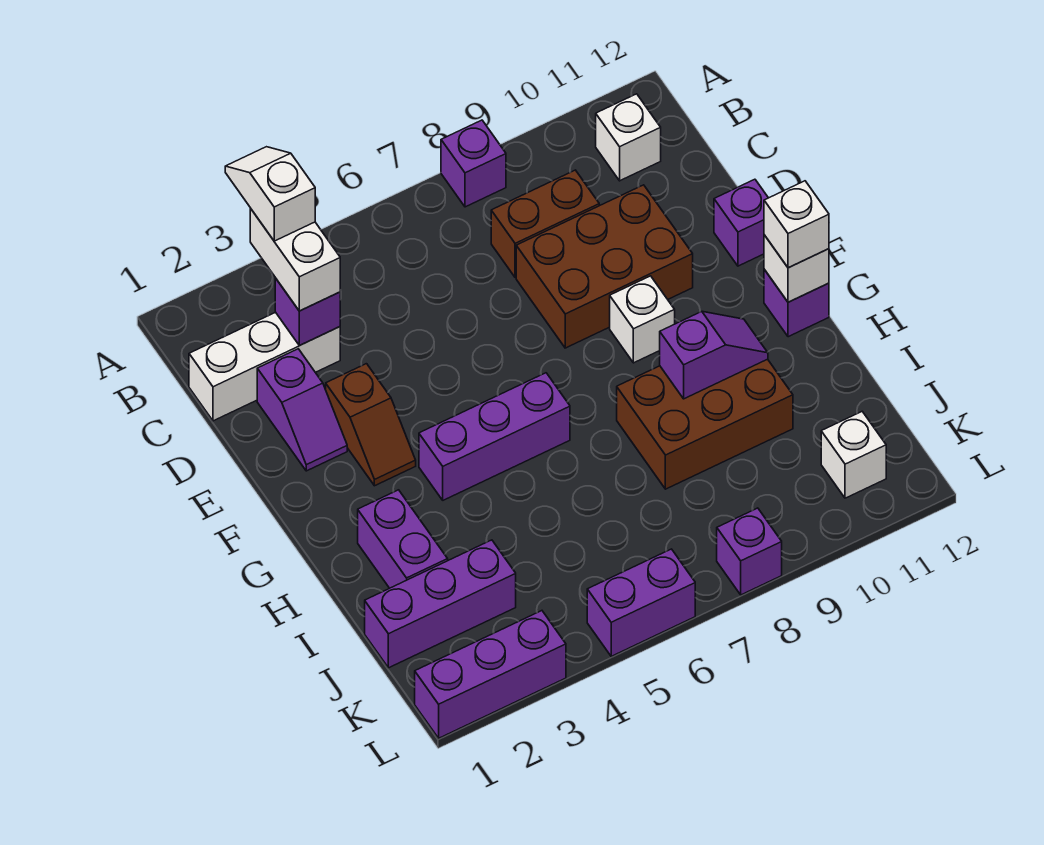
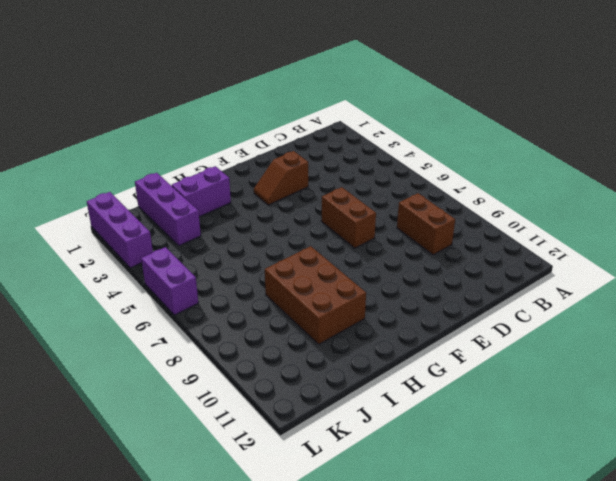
brown brick E6:E7 level 1 -> none
none -> purple brick A8 level 1
none -> white brick B11 level 1
none -> white brick C1:C3 level 1

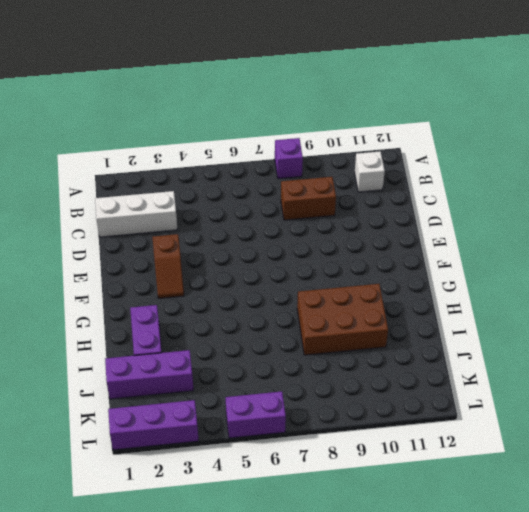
none -> purple slope D2:E2 level 1 top D
none -> brown brick D8:E10 level 1
none -> purple brick E12 level 1

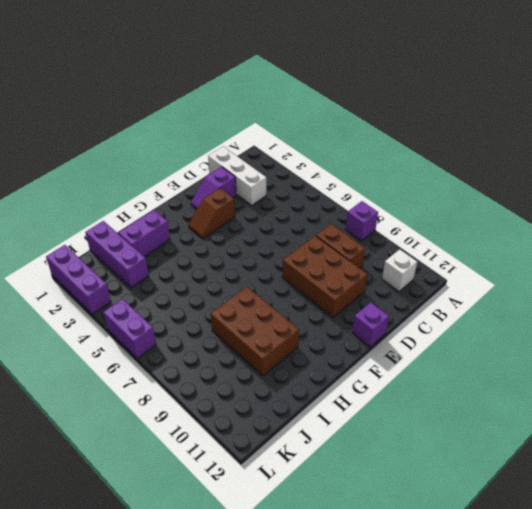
none -> white brick F9 level 1
none -> purple brick G4:G6 level 1
none -> purple brick G12 level 1

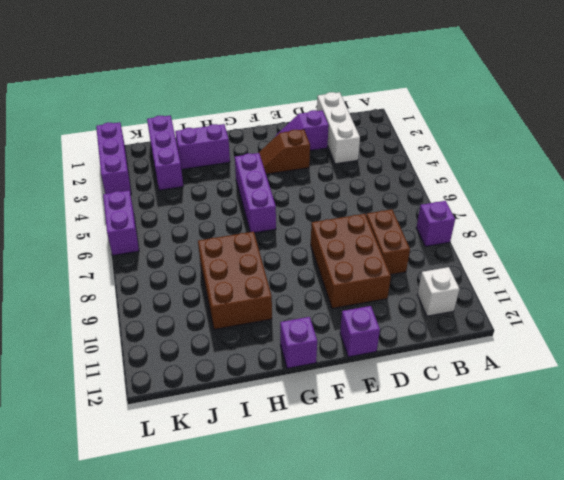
none -> white brick F9 level 1
none -> white brick K11 level 1
none -> purple brick L8 level 1

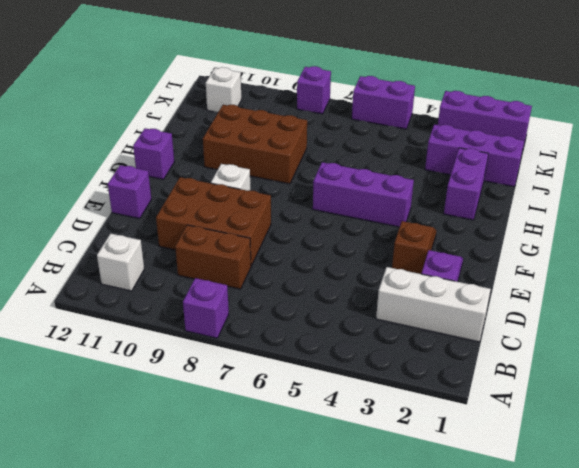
none -> purple brick C3 level 2
none -> white brick G12 level 2
none -> purple slope H9:H10 level 2 top 9

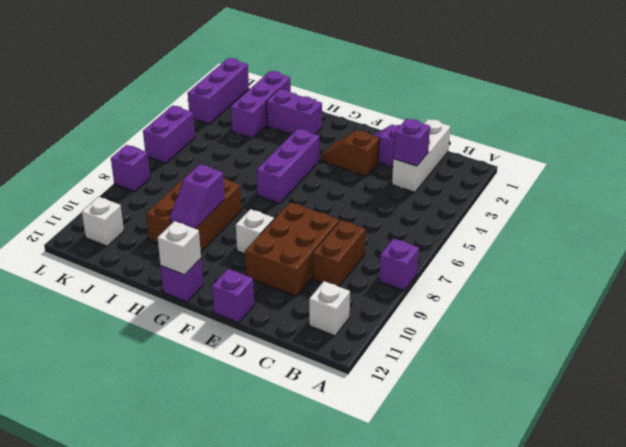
none -> white brick B3:C3 level 3
none -> white brick G12 level 3
none -> white slope A3:B3 level 4 top B

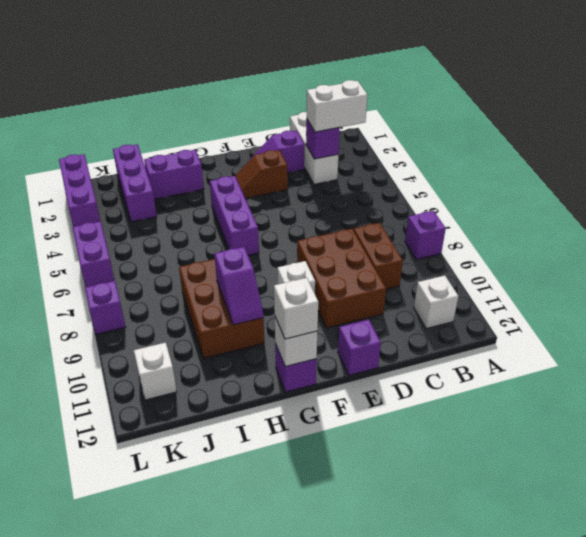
none -> white slope A3:B3 level 4 top B

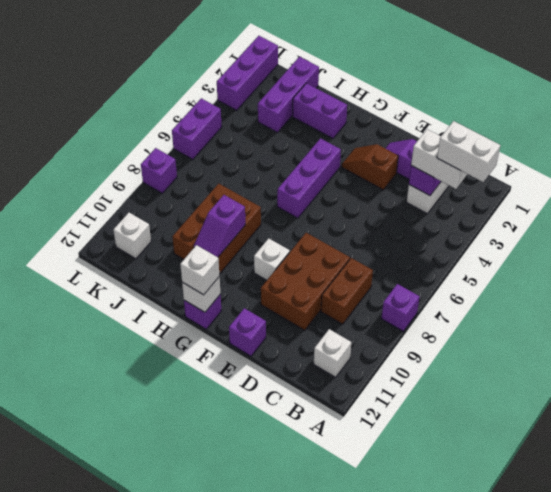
white brick A3:B3 level 4 -> white slope A3:B3 level 4 top B

